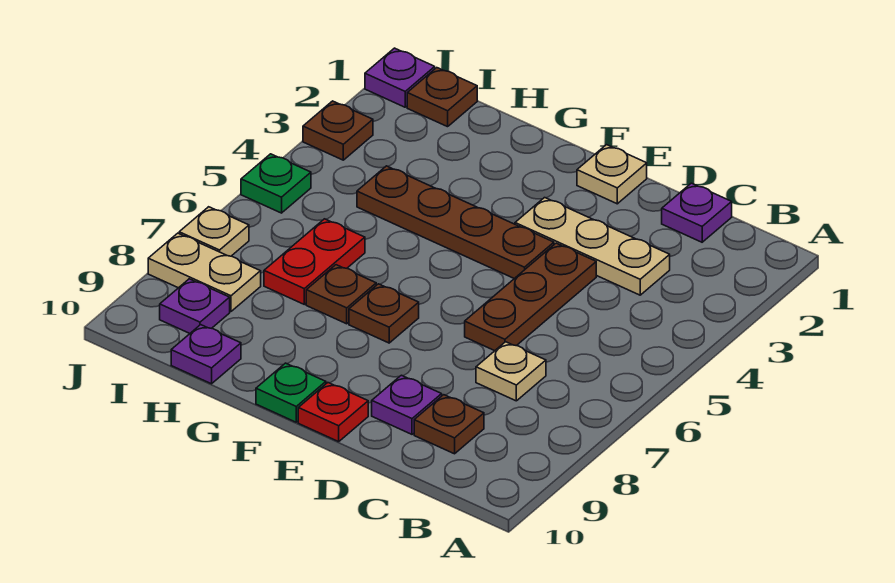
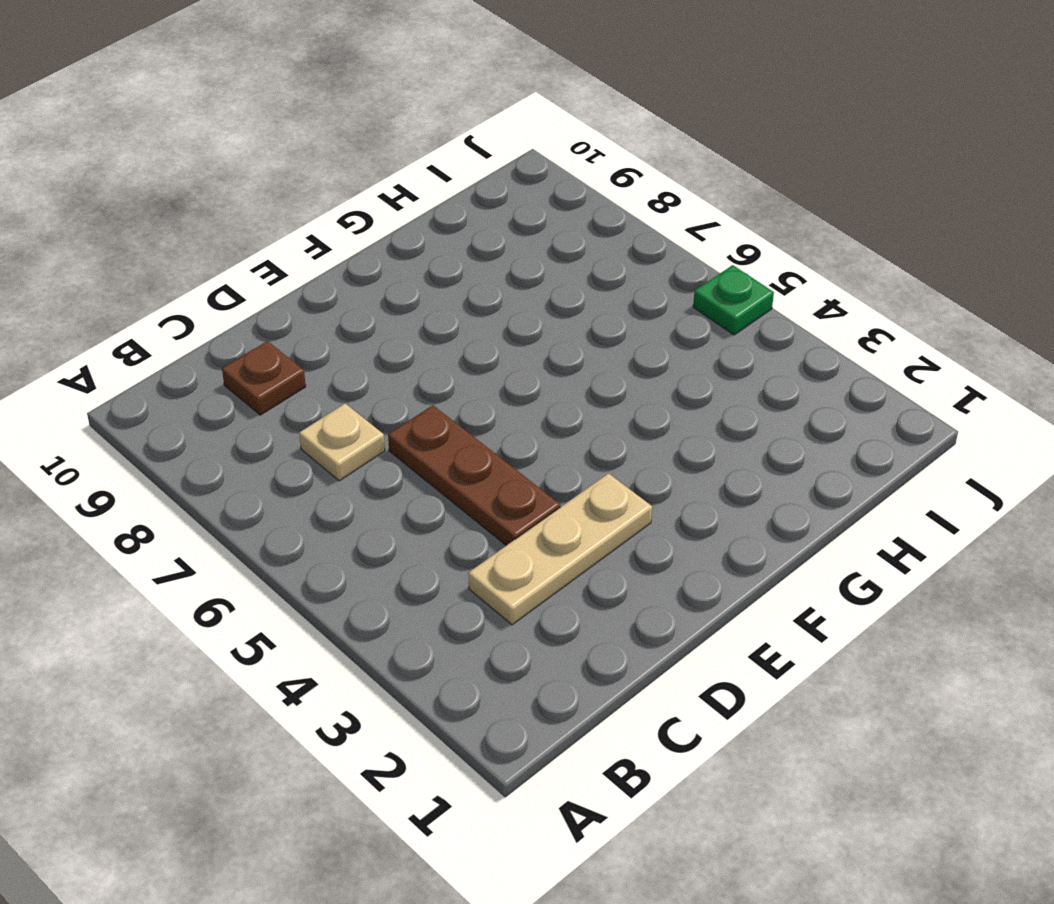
none -> purple plate C1 level 1
none -> purple plate D9 level 1
none -> tan plate E1 level 1

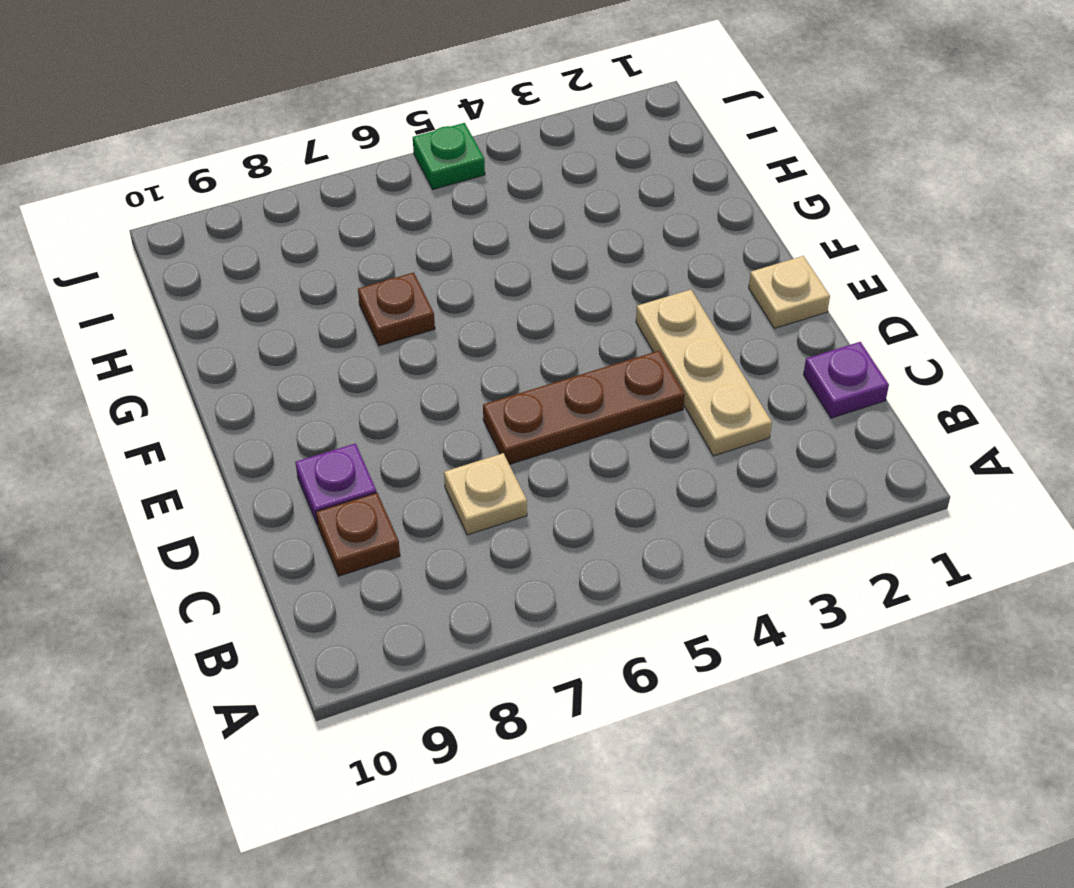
none -> brown plate E4:H4 level 1
none -> red plate E10 level 1
none -> brown plate F7 level 1

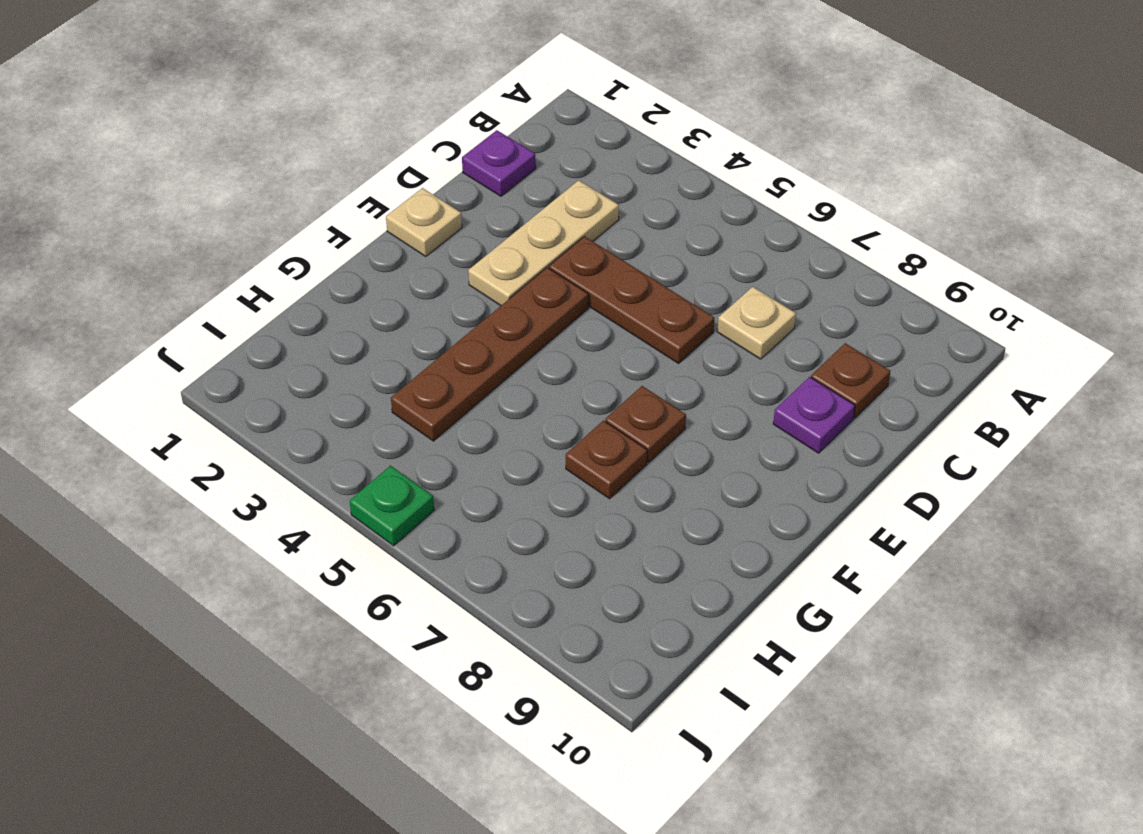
none -> red plate E10 level 1
none -> green plate F10 level 1
none -> red plate H6:H7 level 1

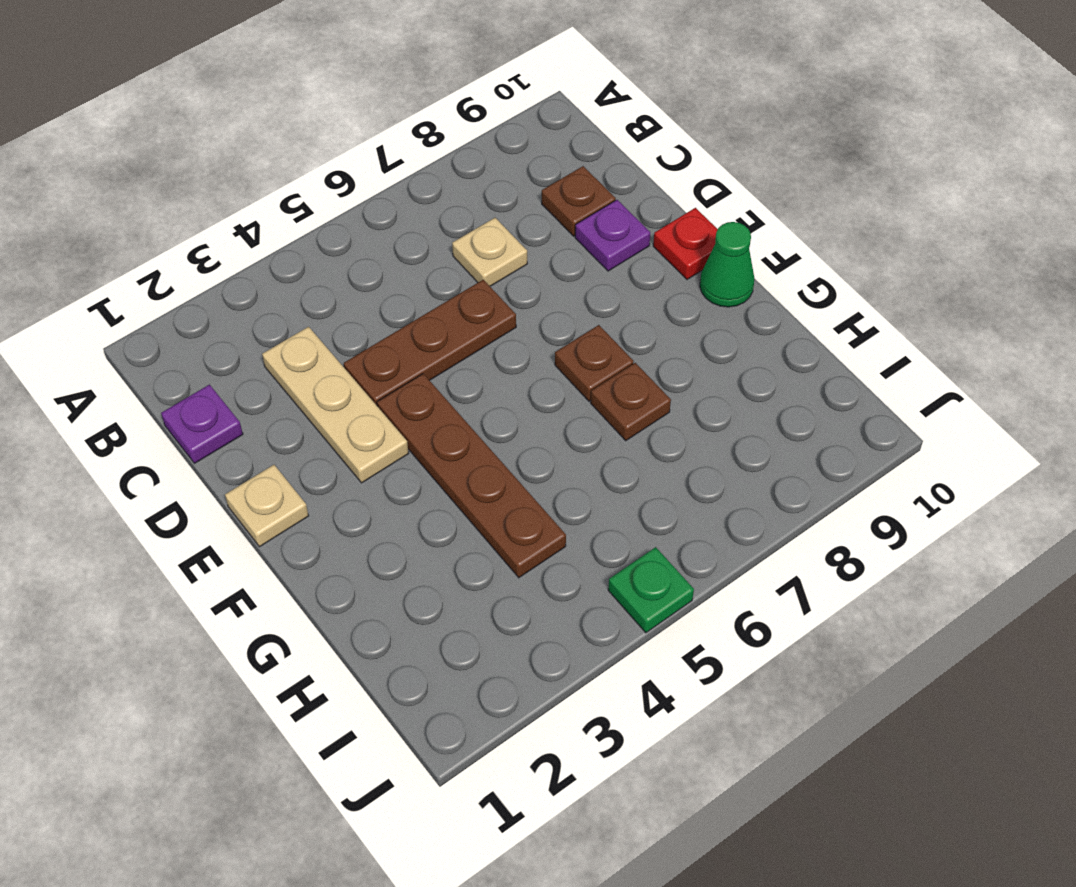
green cone F10 level 1 -> green plate F10 level 1
none -> red plate H6:H7 level 1
none -> purple plate H10 level 1
none -> brown plate I1 level 1

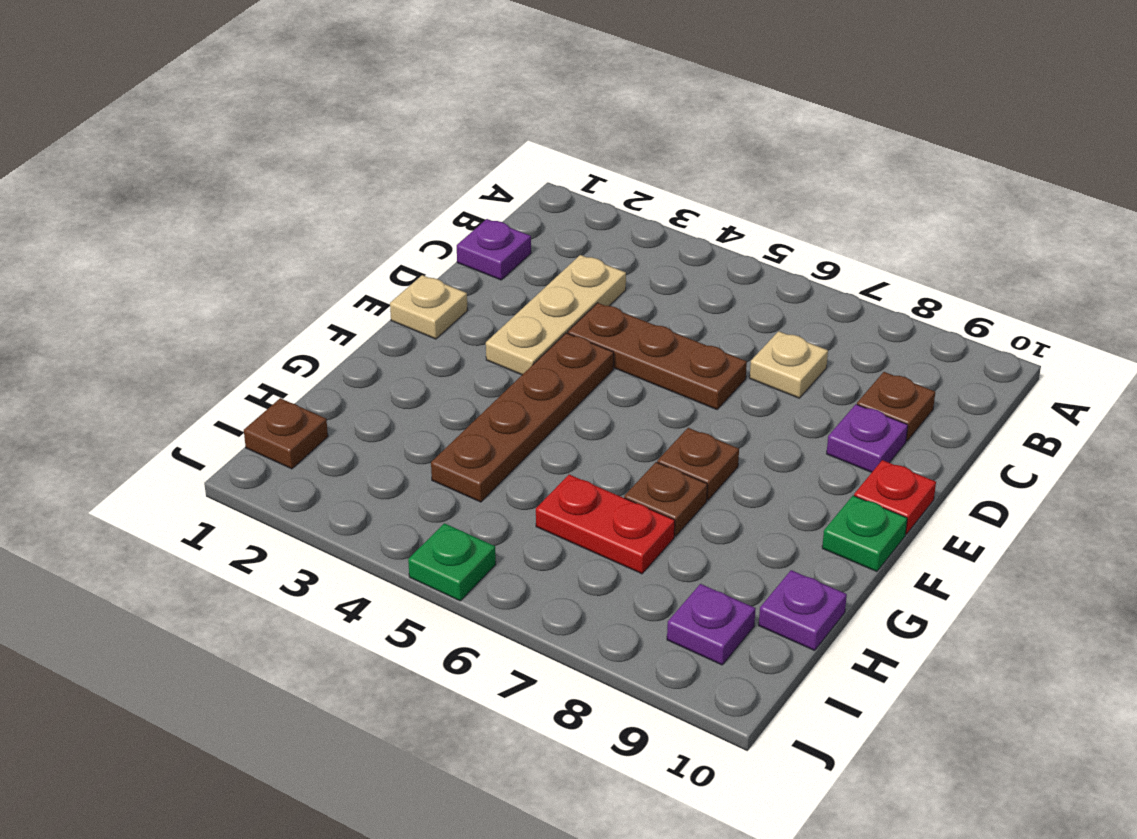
none -> tan plate I8:J8 level 1
none -> purple plate J1 level 1
none -> brown plate J3 level 1

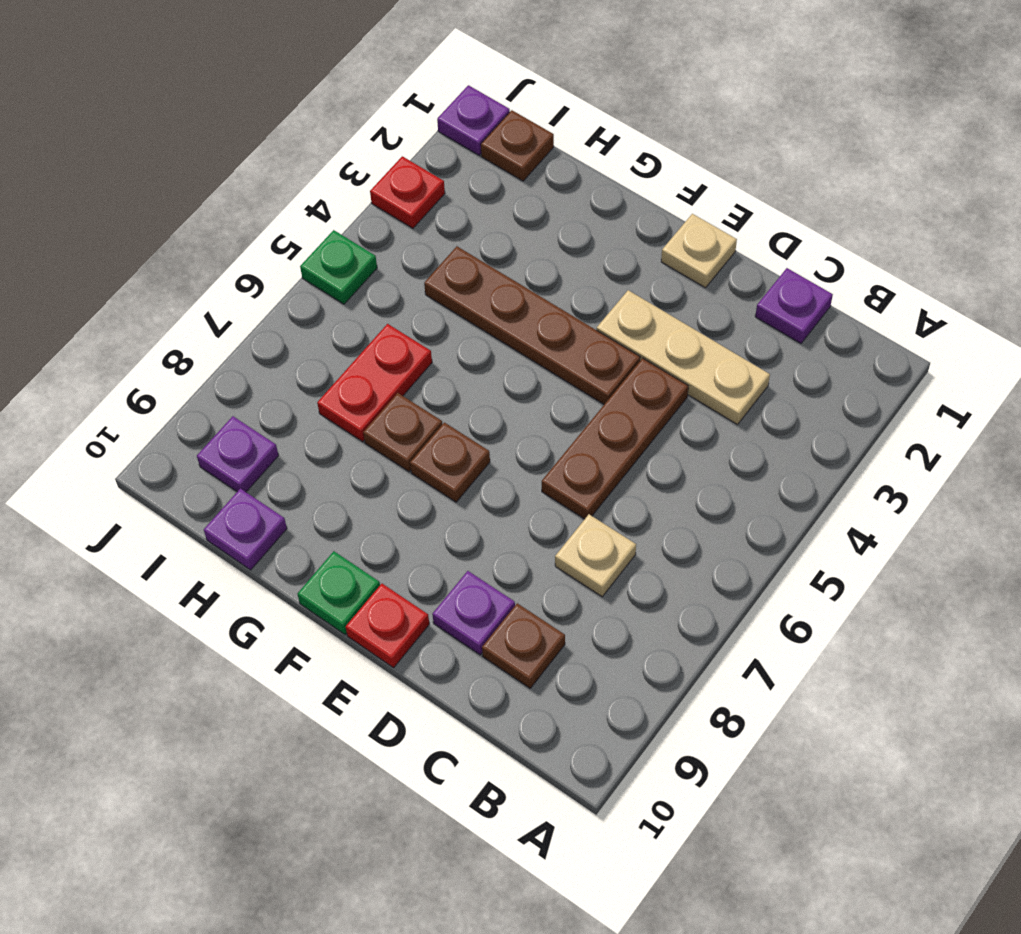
red plate J3 level 1 -> brown plate J3 level 1
none -> tan plate I8:J8 level 1
none -> tan plate J7 level 1

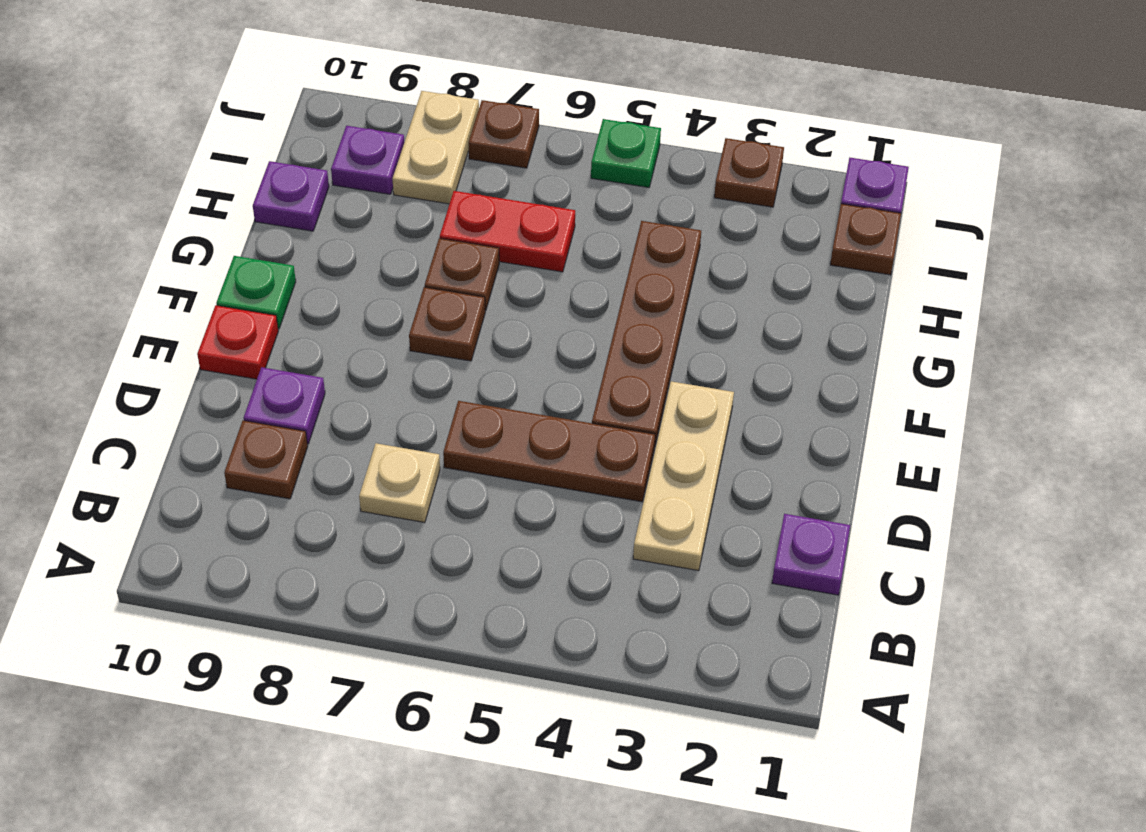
brown plate J7 level 1 -> tan plate J7 level 1
none -> tan plate E1 level 1

